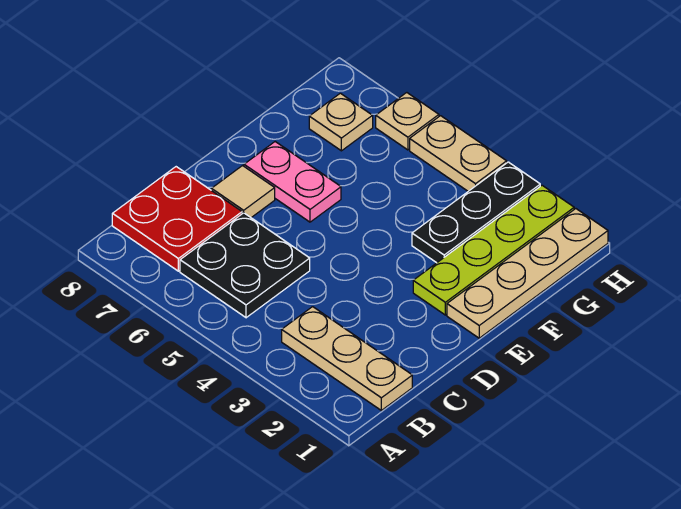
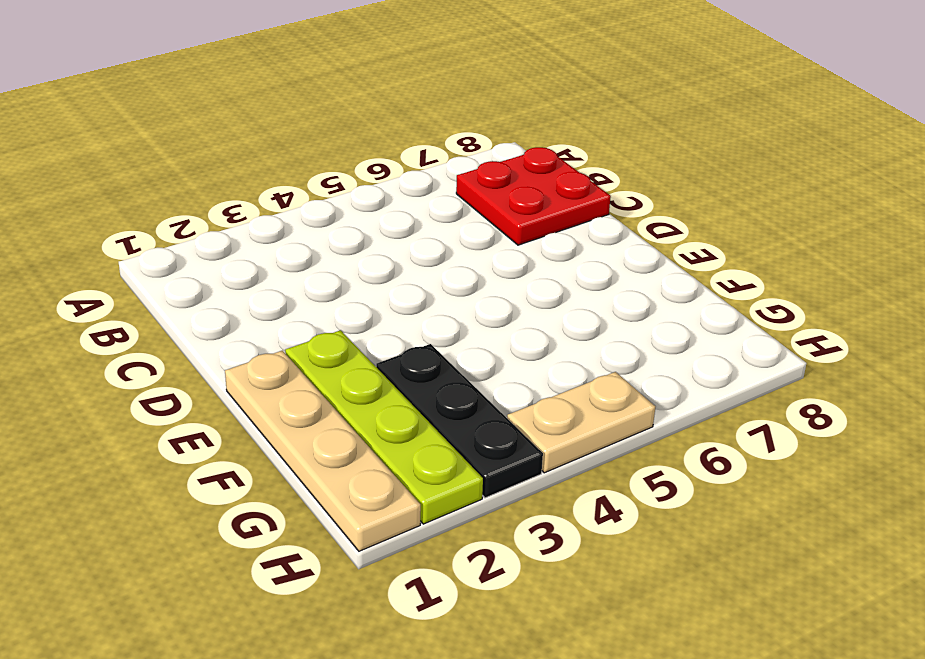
none -> tan plate B1:B3 level 1
none -> black plate B5:C6 level 1

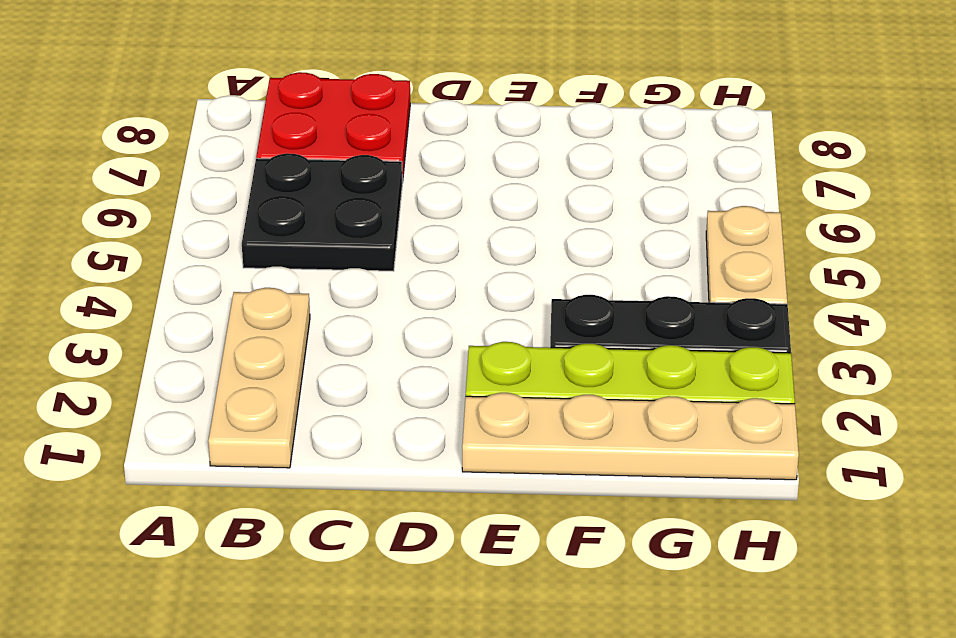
none -> tan tile D7 level 1
none -> pink plate E6:E7 level 1

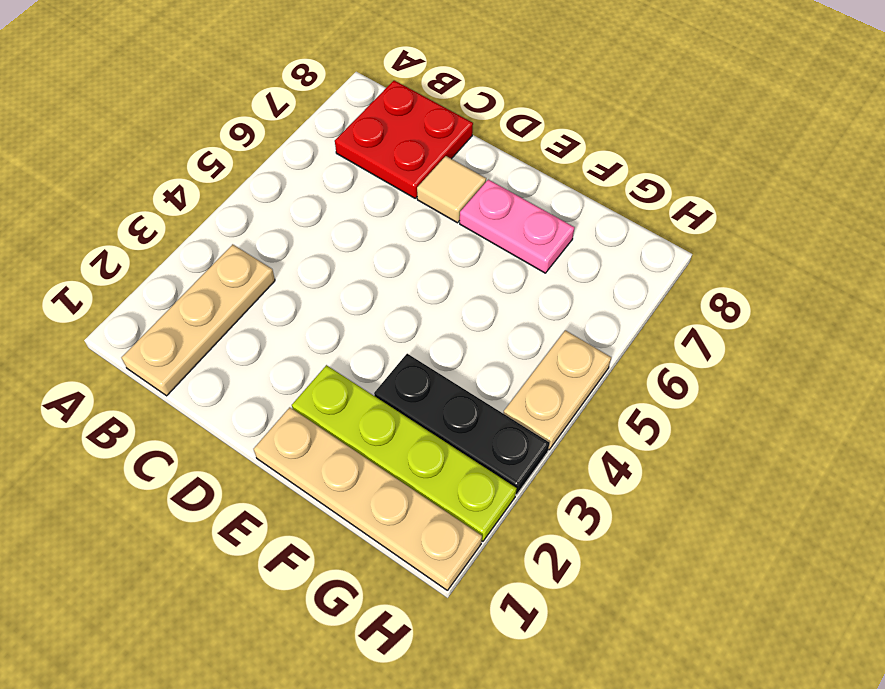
pink plate E7:F7 level 1 -> pink plate E6:E7 level 1
none -> black plate B5:C6 level 1
none -> tan plate G7 level 1

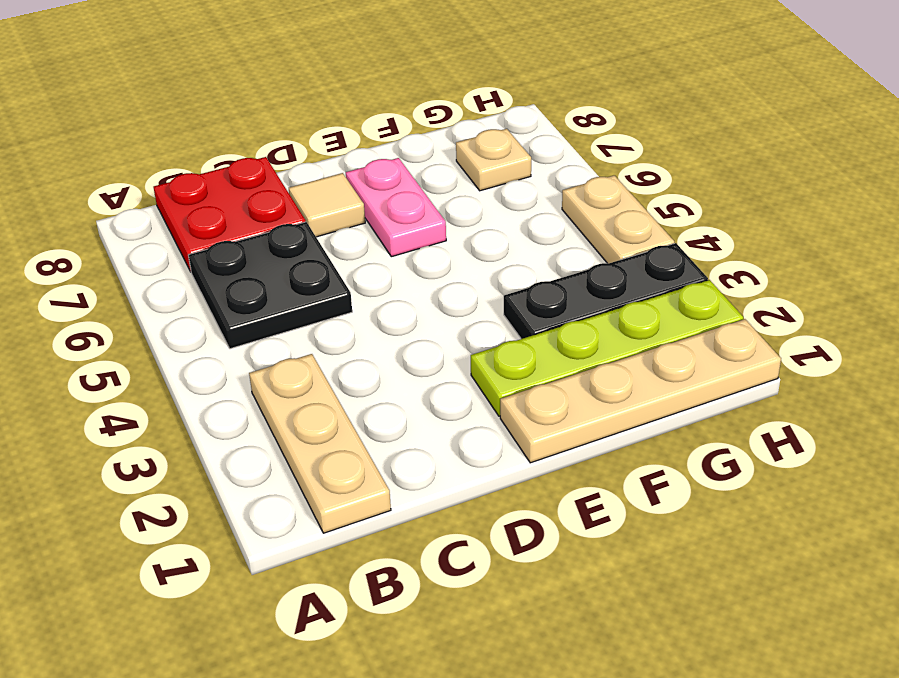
none -> tan plate H6 level 1

